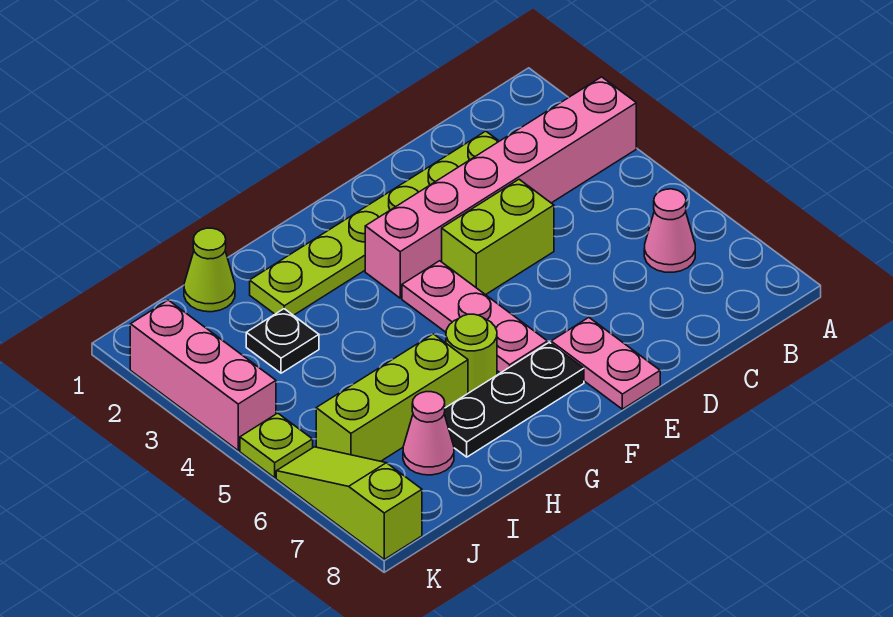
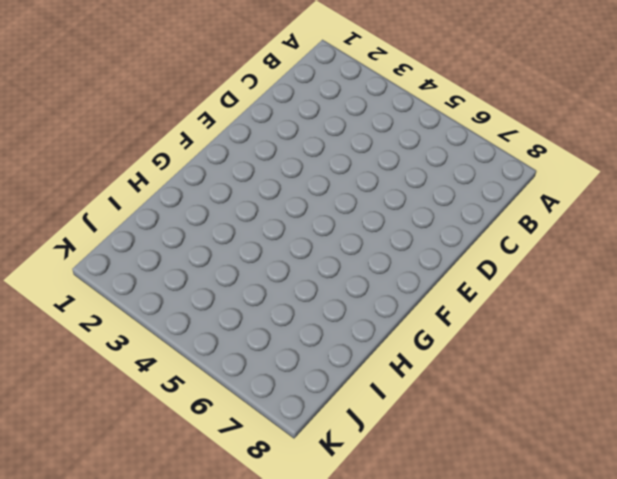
none -> pink brick A3:F3 level 1
none -> pink cone B6 level 1
none -> lime plate C2:H2 level 1

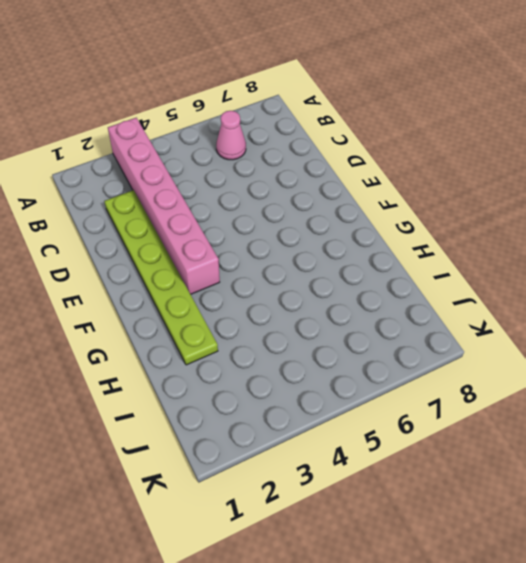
none -> lime brick D4:E4 level 1
none -> pink plate E7:E8 level 1
none -> pink plate F4:F6 level 1

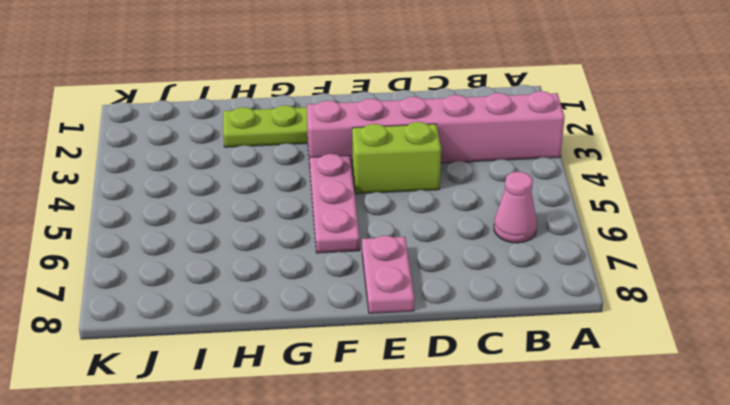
none -> black plate F7:H7 level 1
none -> lime round brick G6 level 1
none -> lime brick H6:J6 level 1

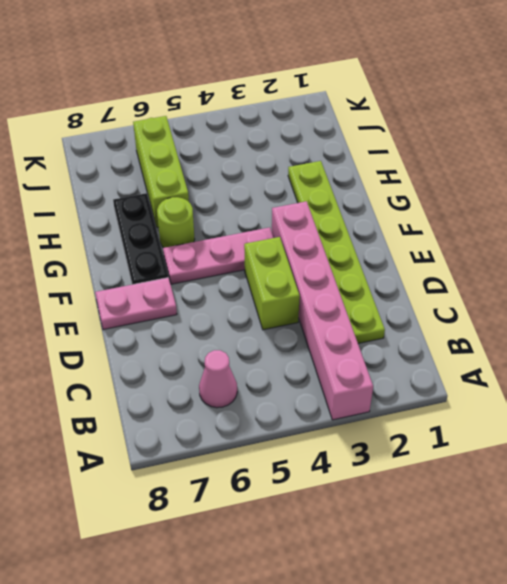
none -> lime cone I1 level 1
none -> black plate I3 level 1
none -> pink cone I7 level 1

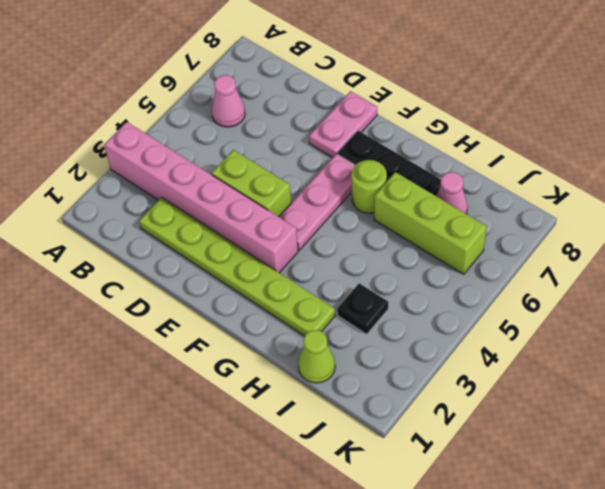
none -> pink brick K2:K4 level 1
none -> lime plate K5 level 1
none -> lime slope K6:K8 level 1 top 8

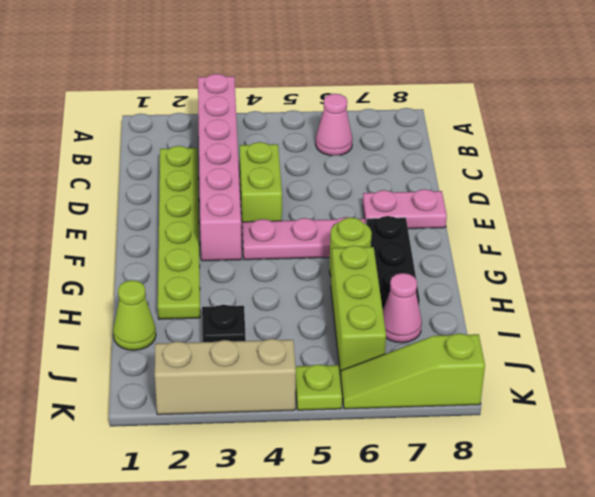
tan brick K2:K4 level 1 -> pink brick K2:K4 level 1

